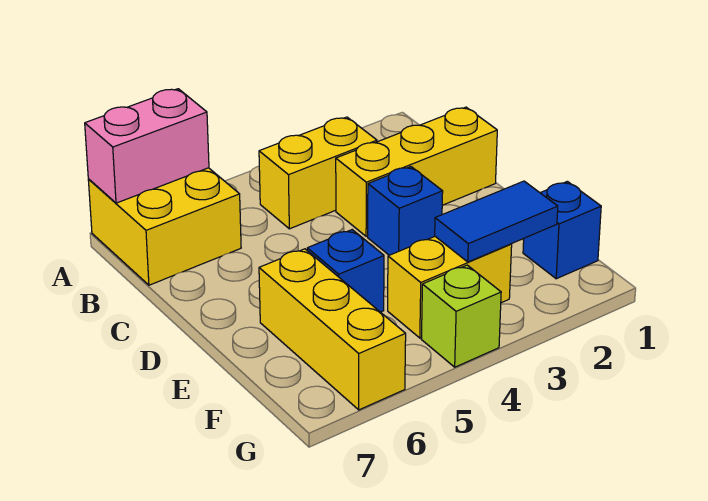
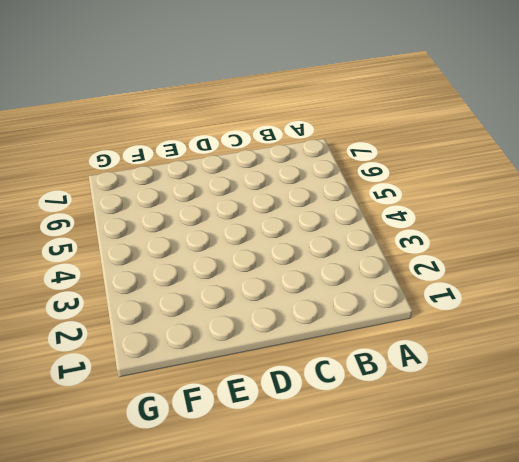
none -> yellow brick A6:B7 level 1
none -> yellow brick B3:B4 level 1

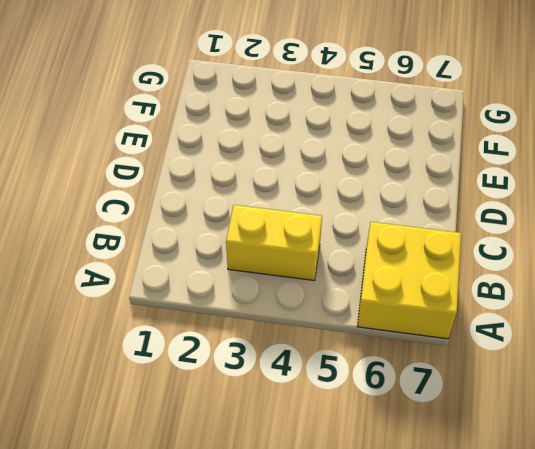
none -> yellow brick C1:C3 level 1
none -> blue brick D3 level 1

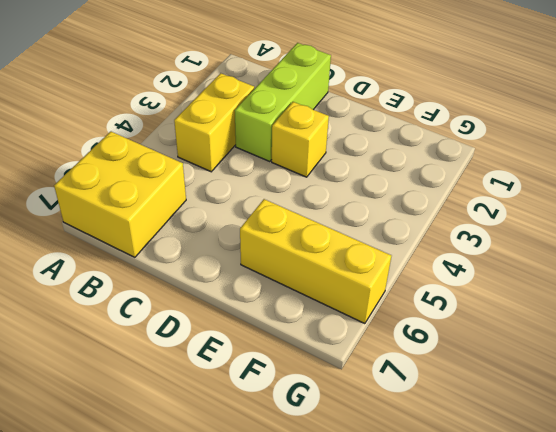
lime brick C1:C3 level 1 -> yellow brick C1:C3 level 1
yellow brick D3 level 1 -> blue brick D3 level 1
none -> blue brick E5 level 1
none -> blue brick F1 level 1

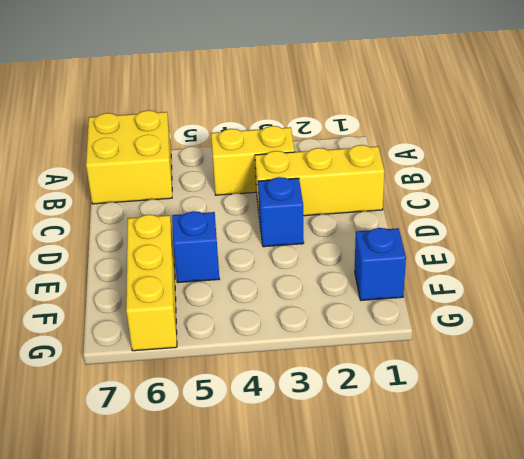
none -> yellow brick F3:F4 level 1
none -> lime brick G4 level 1

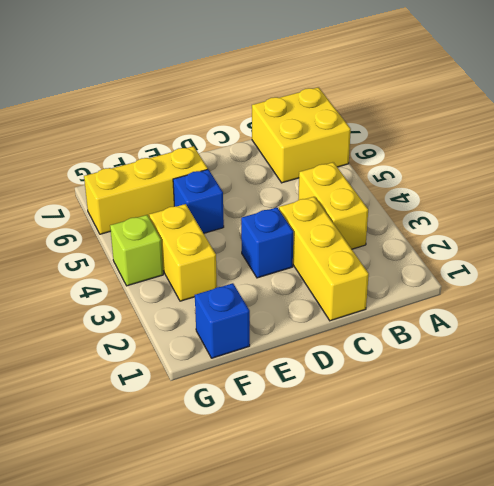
none -> pink brick A6:A7 level 2
none -> blue tile F2:F3 level 2

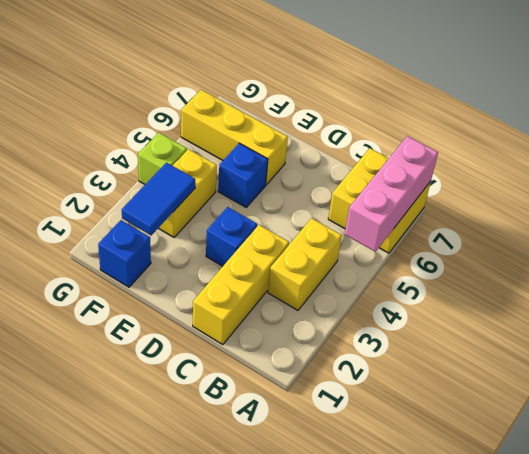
pink brick A5:A7 level 2 -> pink brick A6:A7 level 2

